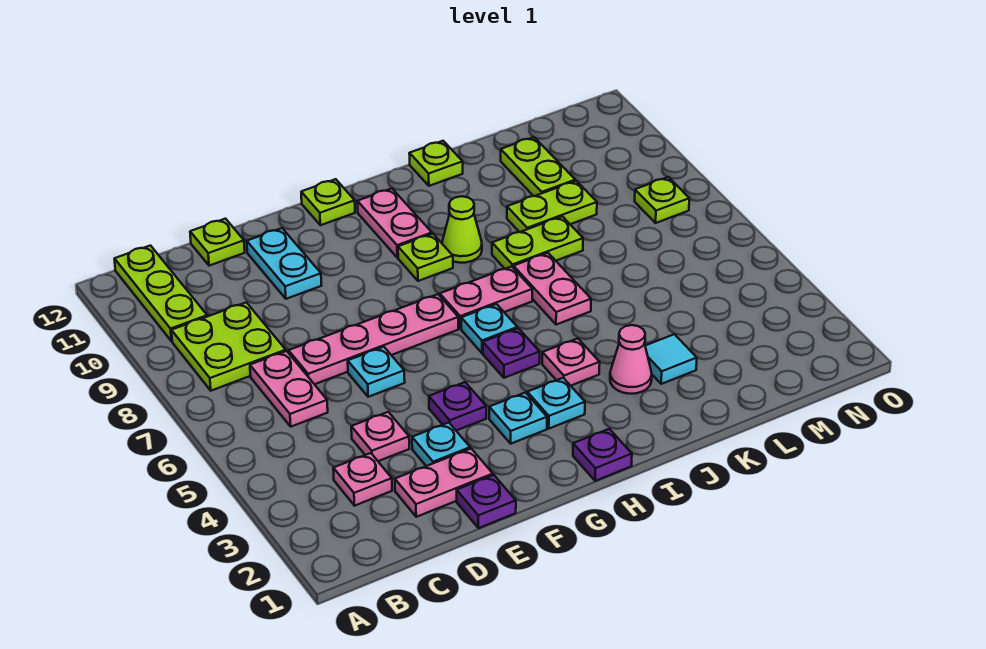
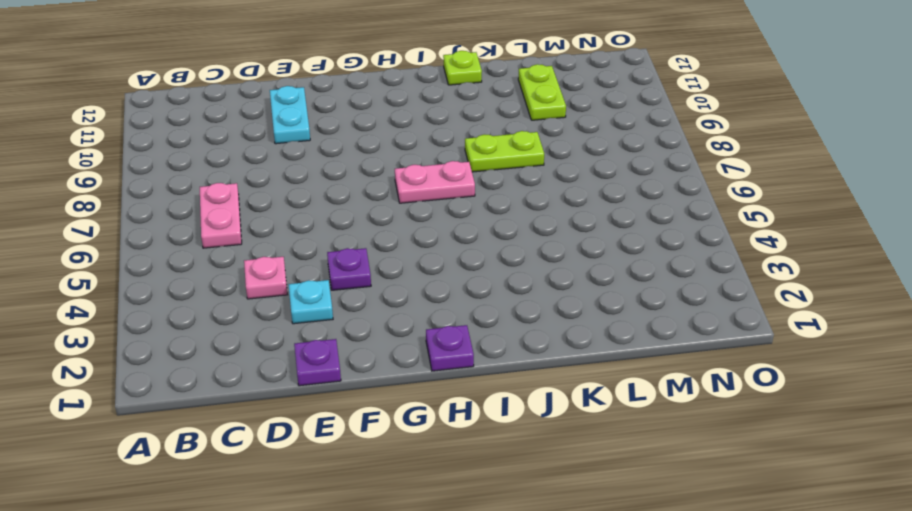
none -> lime plate B8:C9 level 1
none -> lime plate B10:B12 level 1
none -> pink plate C3 level 1
none -> pink plate D2:E2 level 1

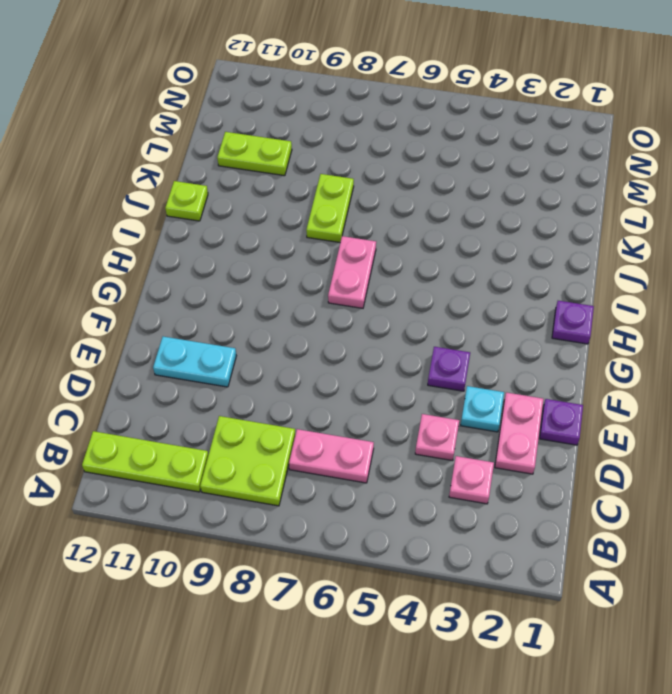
none -> pink plate D7:G7 level 1
none -> lime plate D12 level 1
none -> cyan plate E6 level 1
none -> cyan plate G3 level 1

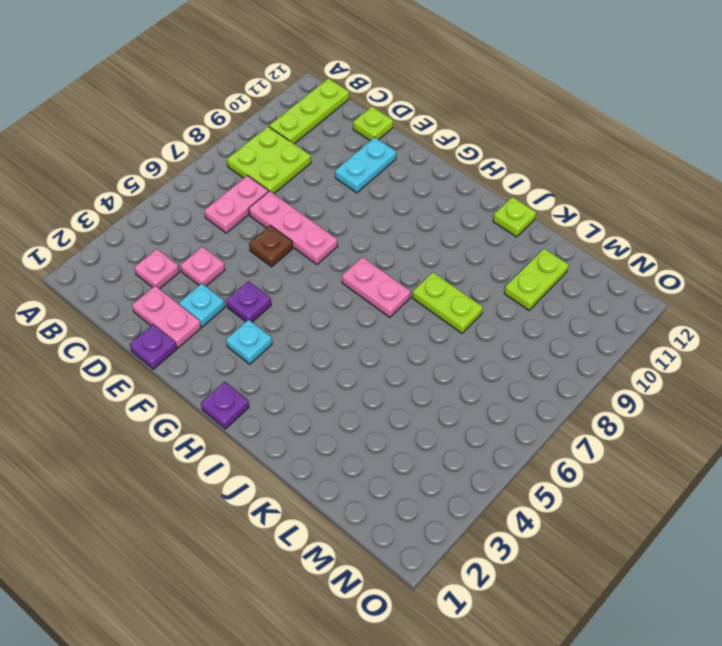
pink plate D7:F7 level 1 -> pink plate D7:G7 level 1
brown plate E6 level 1 -> cyan plate E6 level 1
none -> lime plate G12 level 1
none -> cyan plate H3 level 1
none -> purple plate H5 level 1
none -> cyan plate H6 level 1

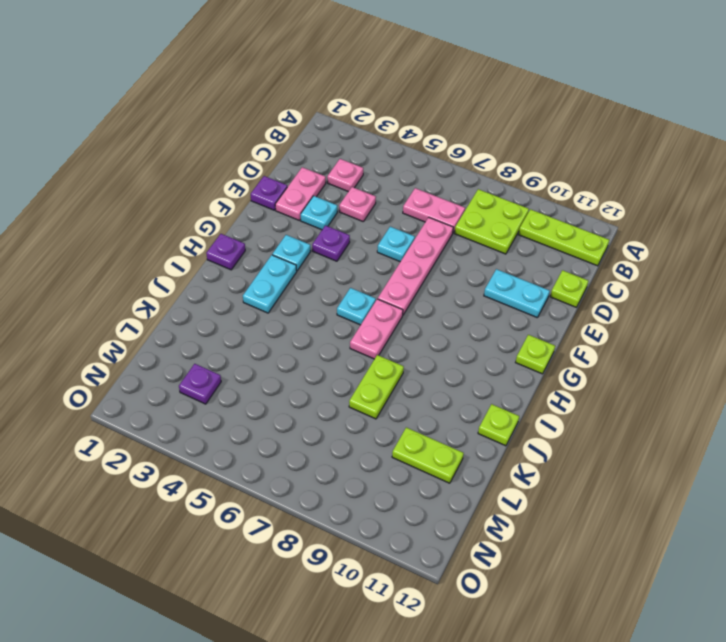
cyan plate H3:I3 level 1 -> cyan plate H3 level 1
purple plate M3 level 1 -> purple plate H5 level 1
none -> lime plate H9 level 1
none -> pink plate H10:H11 level 1
none -> pink plate I4 level 1
none -> lime cone I9 level 1

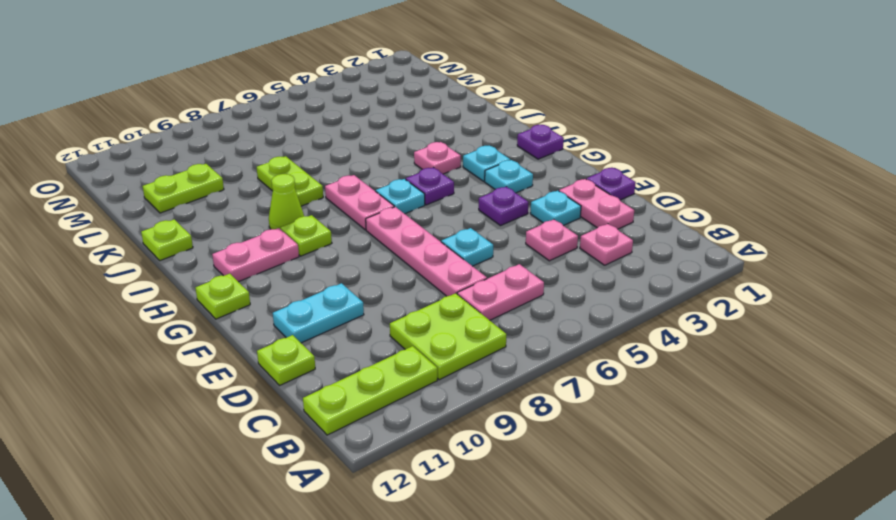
none -> pink cone J3 level 1
none -> pink plate J6:J7 level 1
none -> cyan tile K3 level 1
none -> lime plate K9:L9 level 1

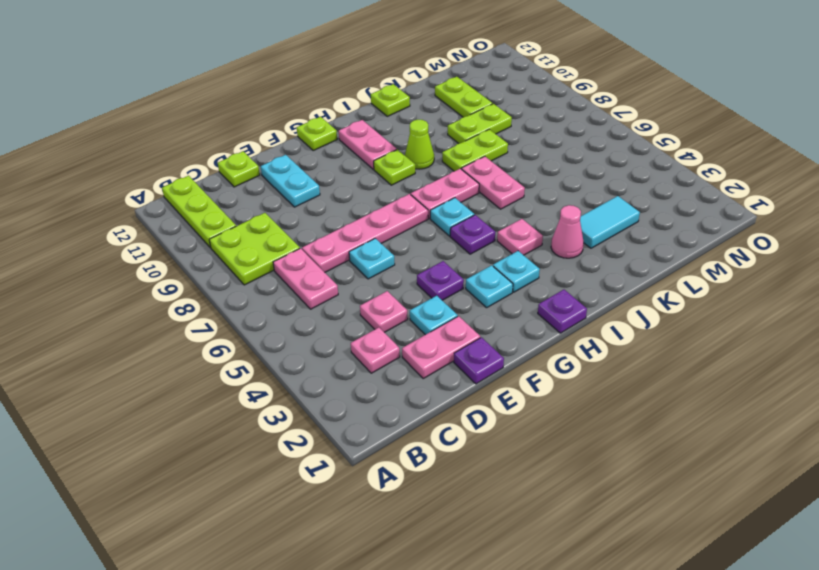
cyan tile K3:L3 level 1 -> cyan tile K3 level 1
none -> lime plate N8 level 1

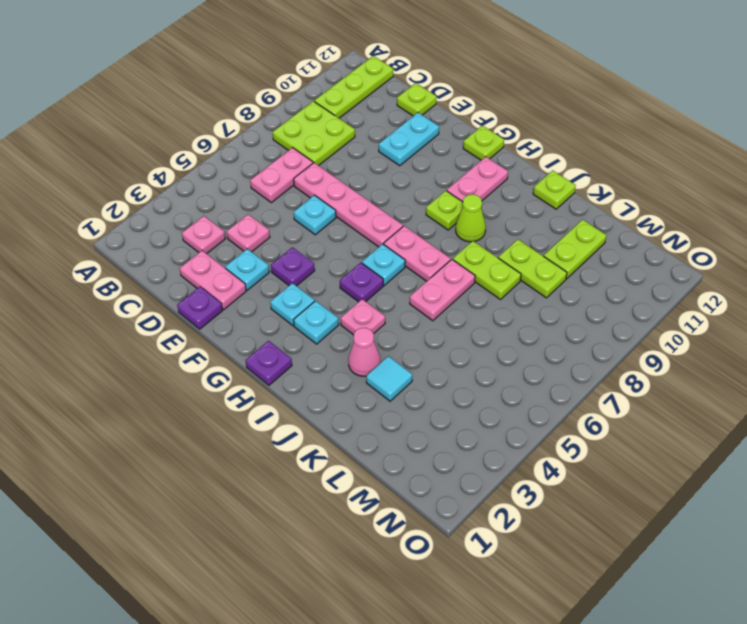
none -> lime plate N8 level 1

